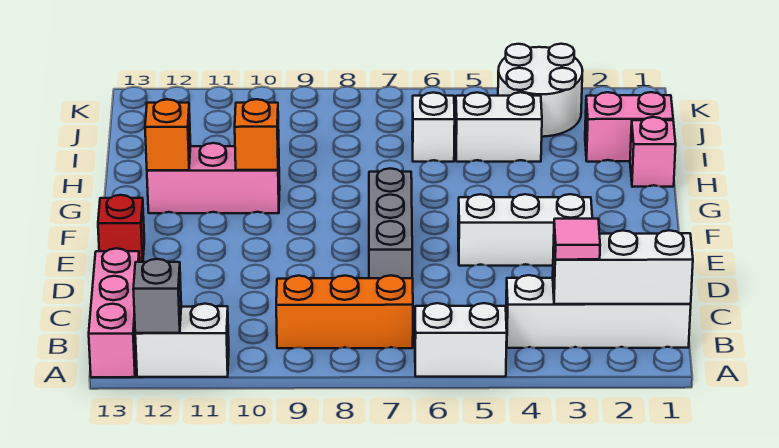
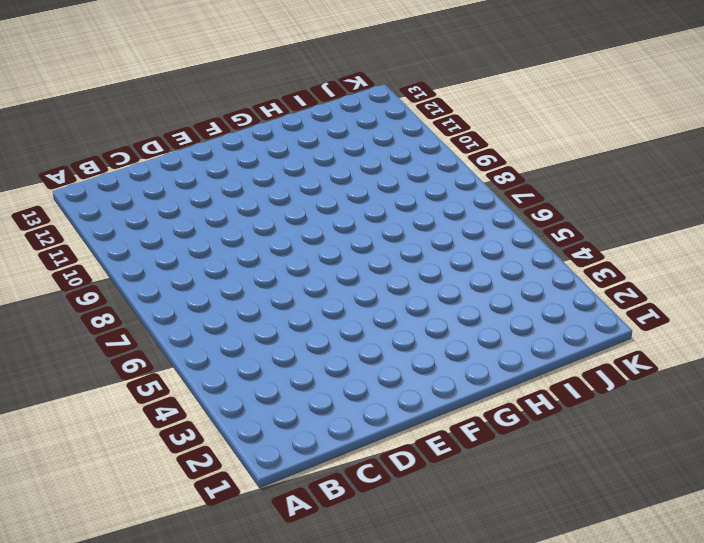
none -> white brick A5:A6 level 1
none -> white brick A11:A12 level 1
none -> pink brick A13:C13 level 1

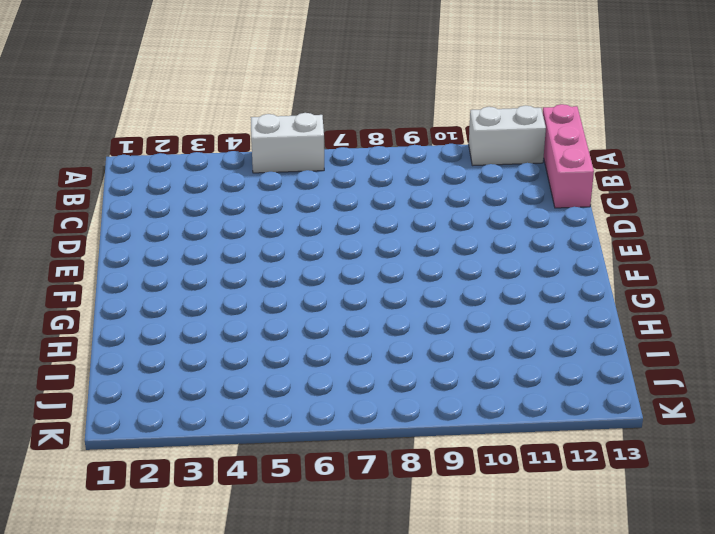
none -> white brick B1:B4 level 1
none -> orange brick B7:B9 level 1
none -> grey brick D7:F7 level 1

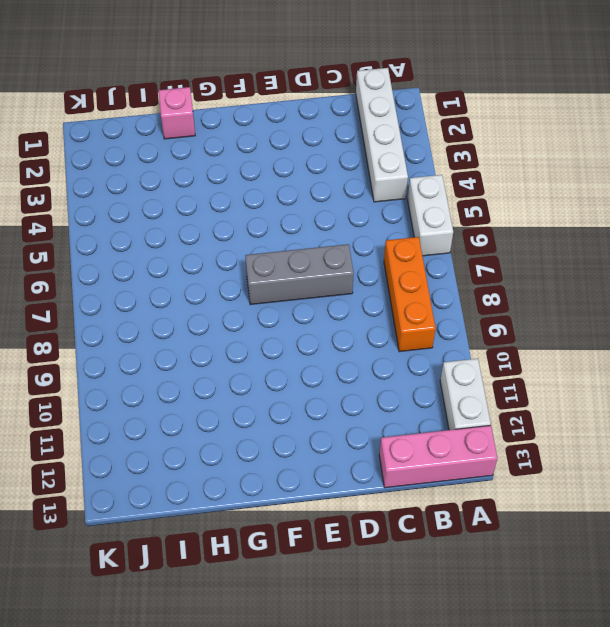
none -> white brick E3:E5 level 1
none -> red brick E13 level 1
none -> pink brick G10:G12 level 1

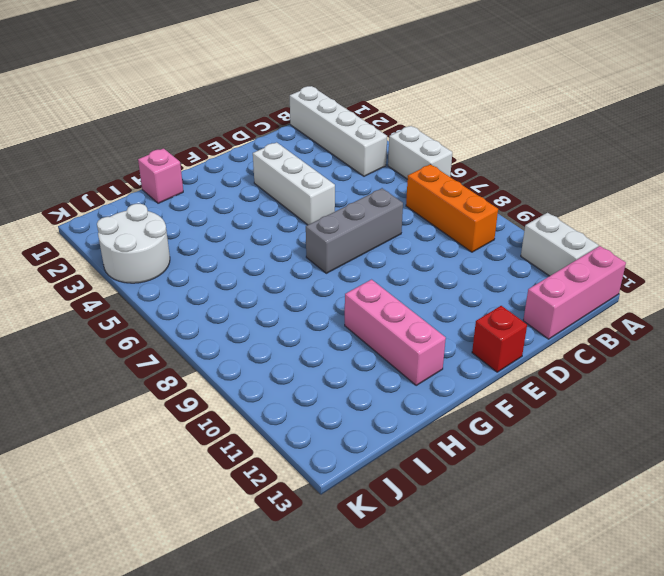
none -> pink brick I1:I2 level 1
none -> white brick I4:I5 level 1
none -> white brick I6 level 1

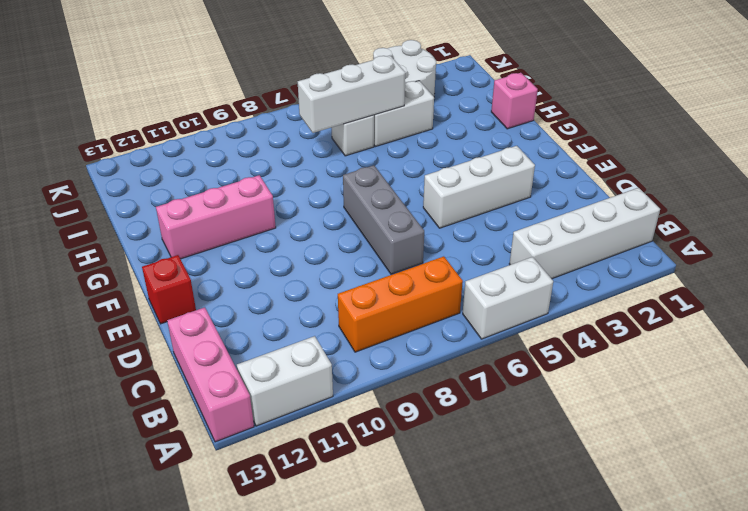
white brick I5:I7 level 2 -> white brick B1:B3 level 2
none -> pink brick I1:I2 level 1
none -> grey brick A12 level 2
none -> orange brick G10 level 2

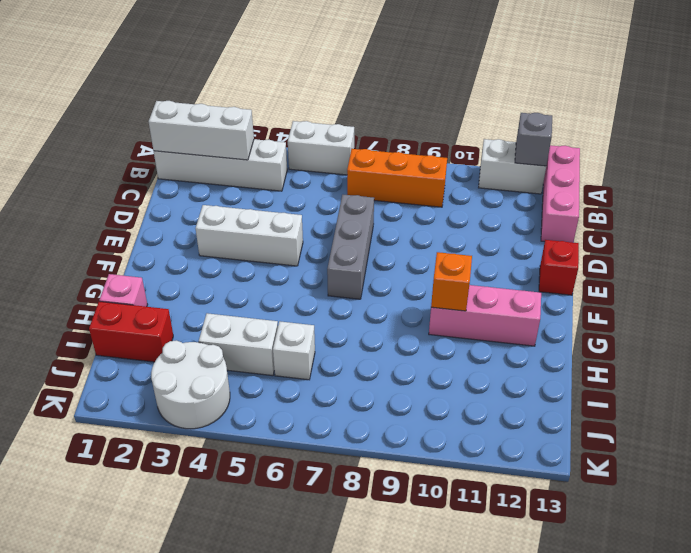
red brick I1:I2 level 1 -> pink brick I1:I2 level 1
none -> orange brick G12 level 2
none -> pink tile B3 level 3

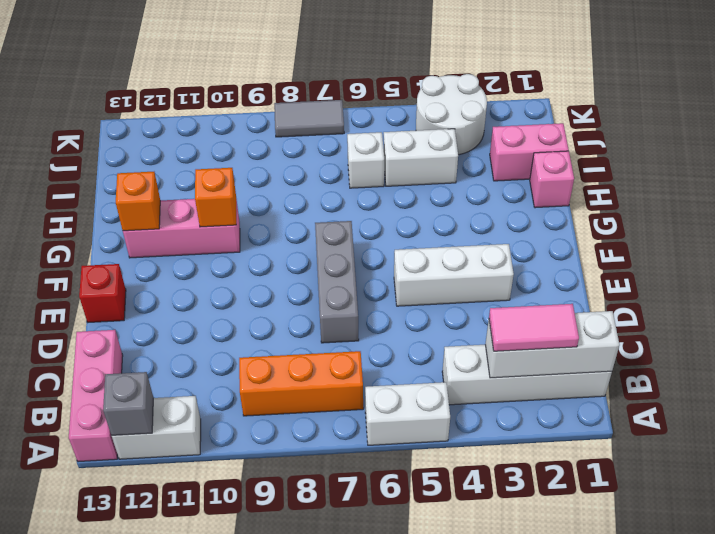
pink tile B2:B3 level 3 -> pink tile B3 level 3
grey tile K7:K8 level 1 -> none

